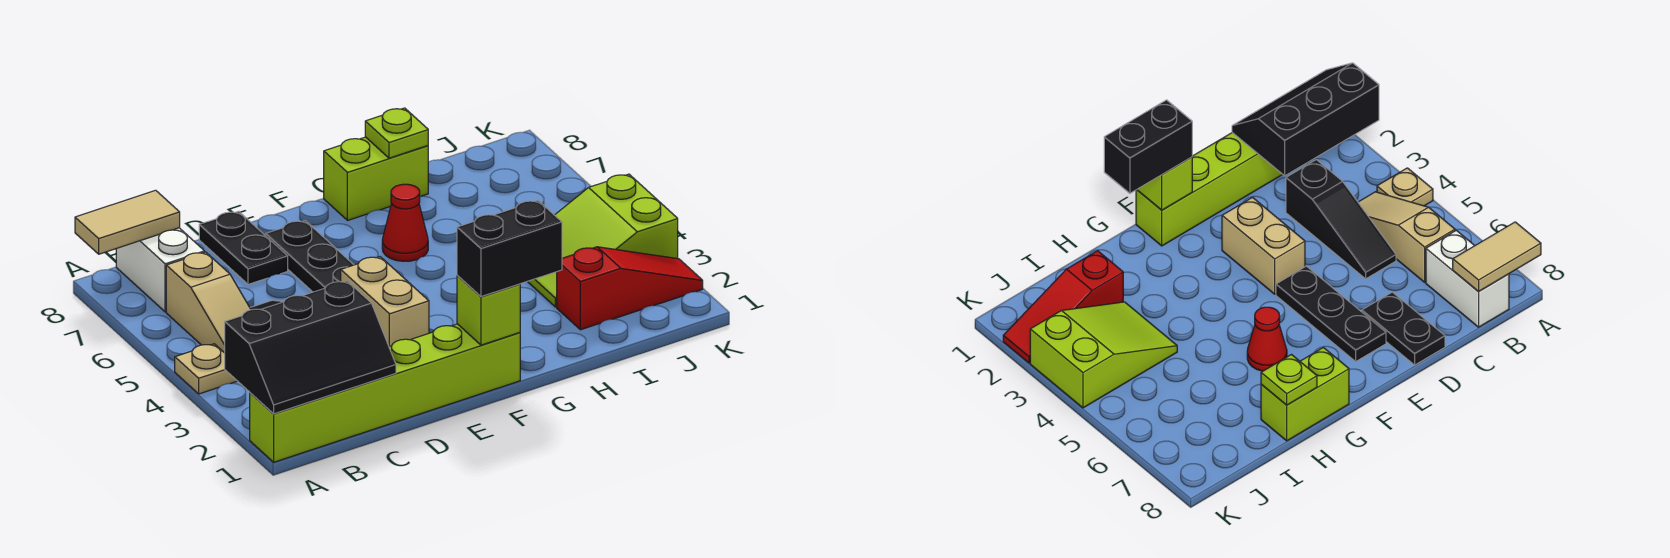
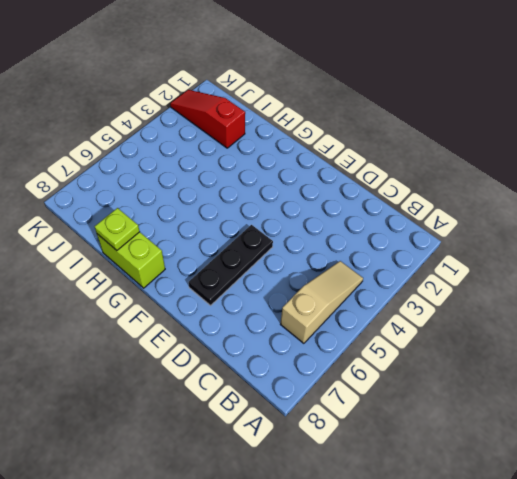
none -> lime brick A1:F1 level 1
none -> tan plate A4 level 1
none -> white brick B7:B8 level 1

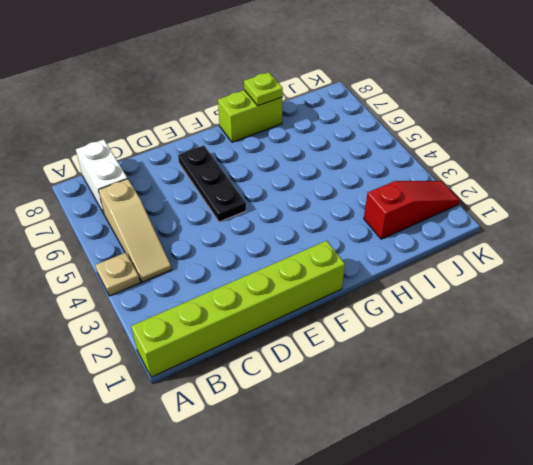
none -> black slope C3:C5 level 1 top 3
none -> black plate D7:D8 level 1
none -> tan brick E3:E4 level 1

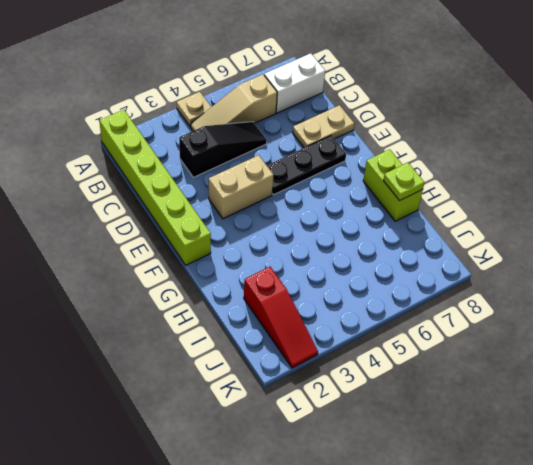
tan plate D7:D8 level 1 -> black plate D7:D8 level 1
none -> red cone G6 level 1
none -> lime slope I3:K4 level 1 top K
none -> black slope A1:C2 level 2 top 2

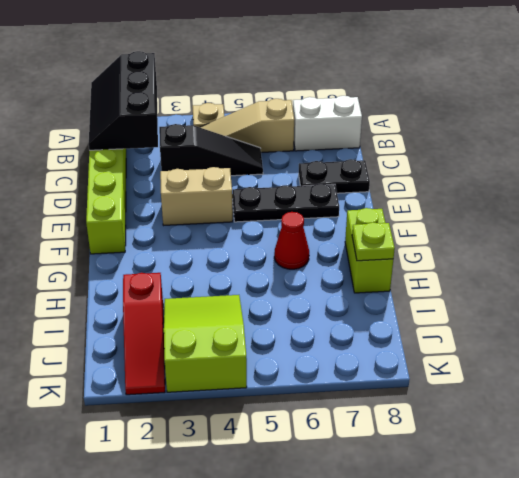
none -> tan tile A8:B8 level 2
none -> lime brick F1 level 2
none -> black brick F1:G1 level 3

